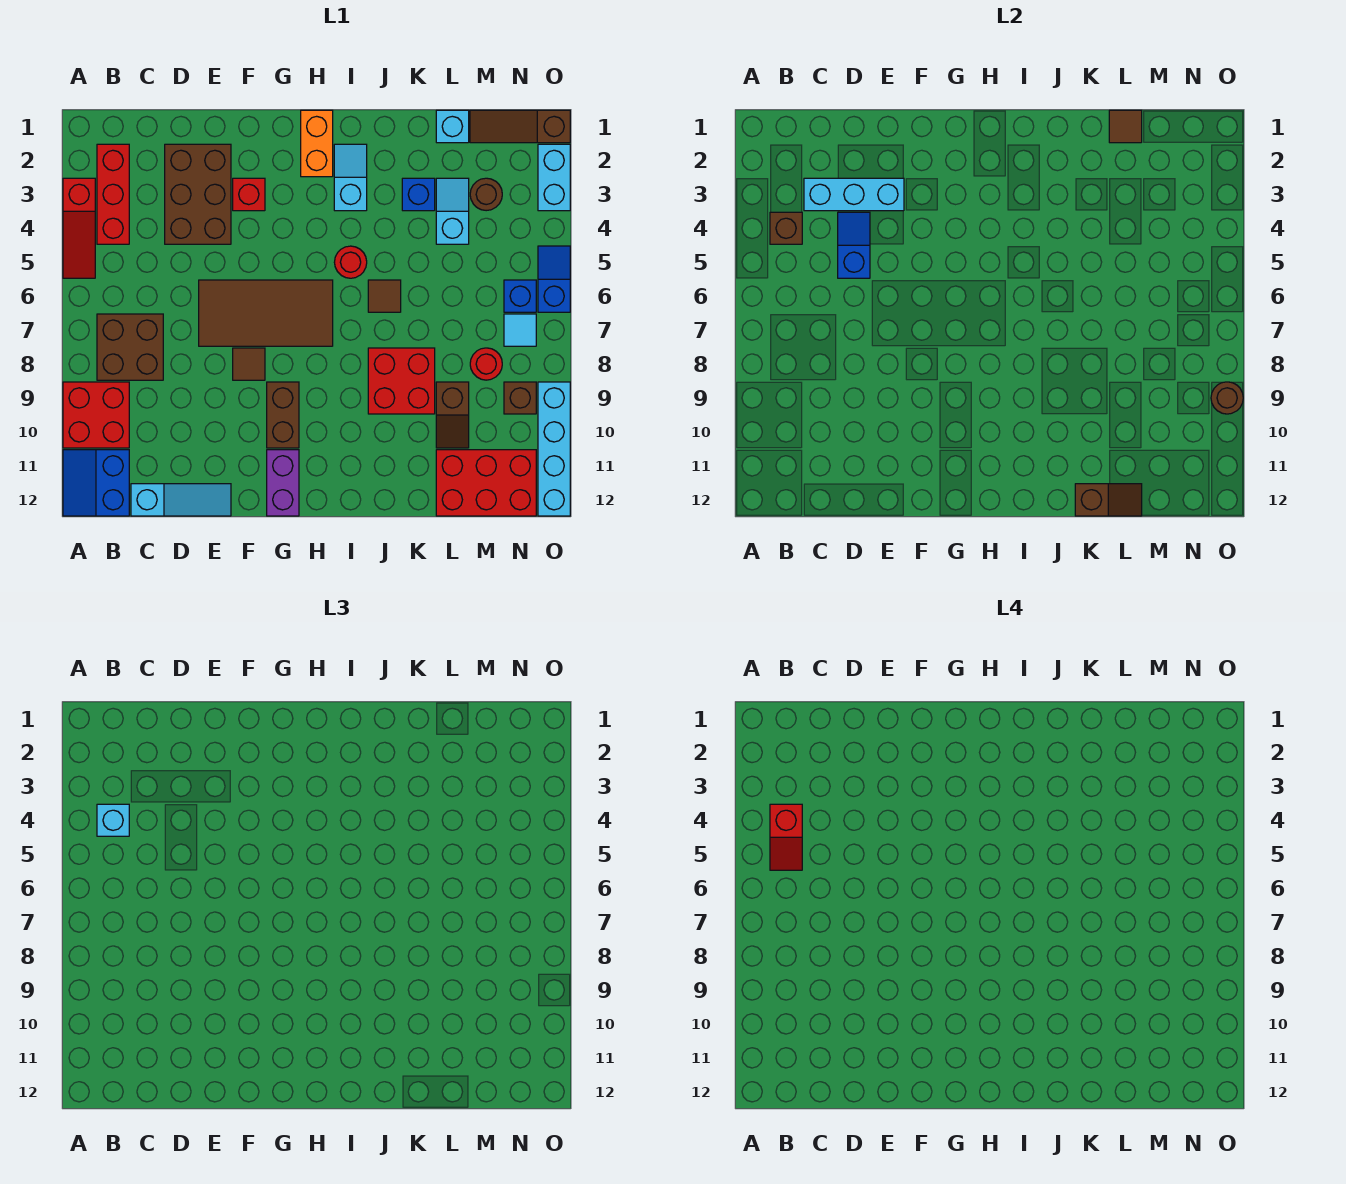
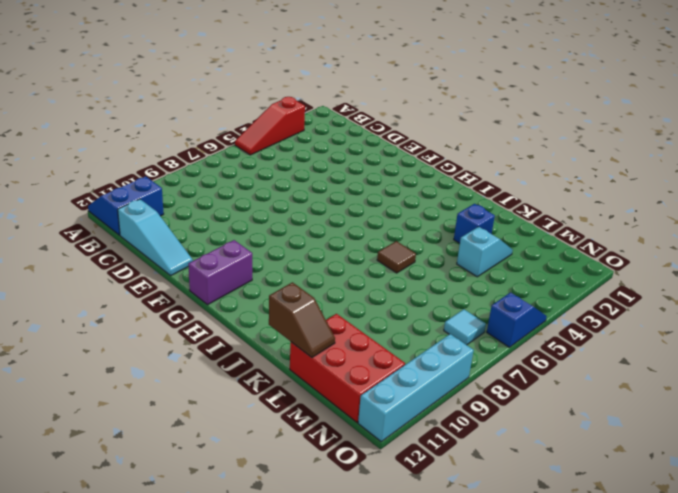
none -> red brick A9:B10 level 1
none -> red brick B2:B4 level 1
none -> brown brick B7:C8 level 1
none -> brown brick D2:E4 level 1

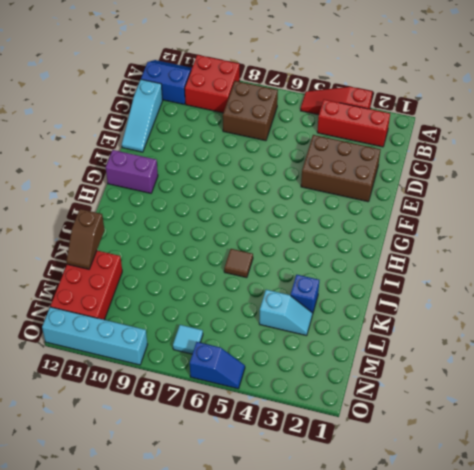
none -> brown tile E6:H7 level 1
none -> red brick F3 level 1
none -> brown tile F8 level 1
none -> brown brick G9:G10 level 1

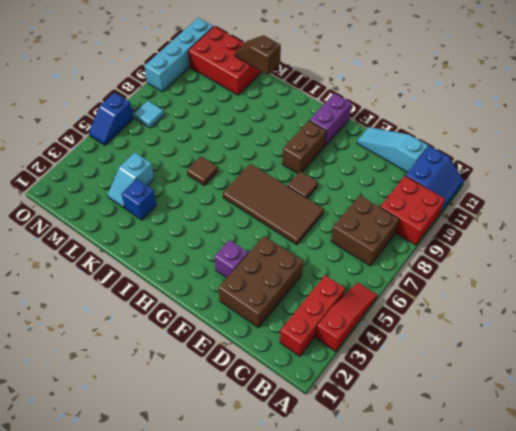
purple brick F3 level 1 -> red brick F3 level 1
none -> orange brick H1:H2 level 1
none -> cyan slope I2:I3 level 1 top 3
none -> red round brick I5 level 1
none -> red brick J8:K9 level 1

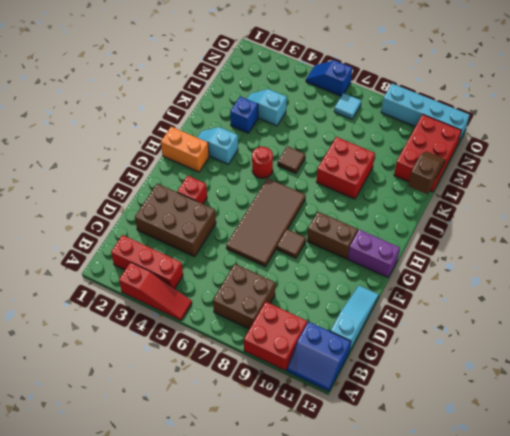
none -> cyan brick L1 level 1
none -> brown slope L9:L10 level 1 top 9
none -> brown slope M1:O1 level 1 top O
none -> brown round brick M3 level 1

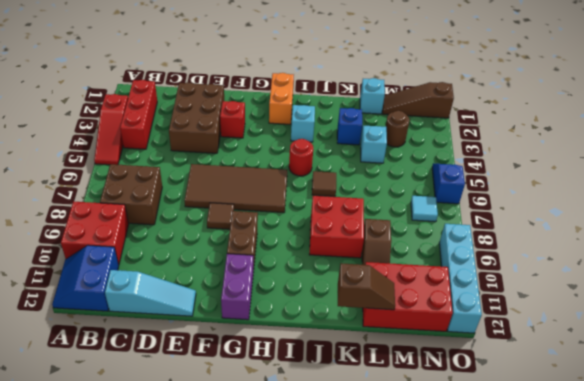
none -> red round brick M8 level 1
none -> blue brick N6 level 1
none -> brown brick N9 level 1
none -> cyan brick O2:O3 level 1

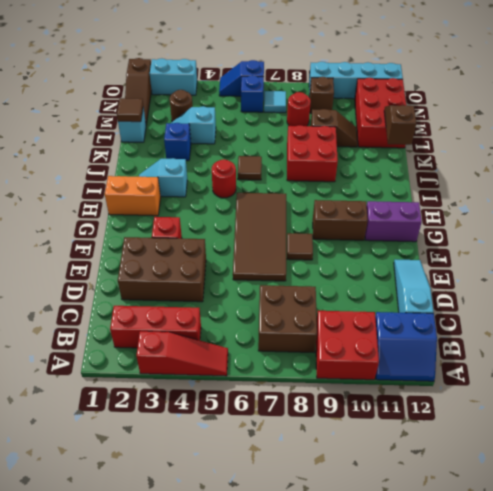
none -> brown brick B4 level 2
none -> cyan brick C3:E3 level 2
none -> blue slope D4:D5 level 2 top 5
none -> brown round brick O9 level 2

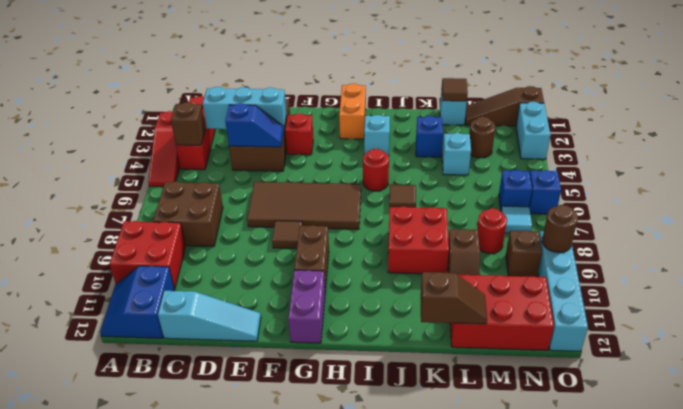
blue slope D4:E4 level 2 top D -> blue slope D4:D5 level 2 top 5
none -> cyan brick B4 level 3
none -> red slope B4:B5 level 4 top 4

